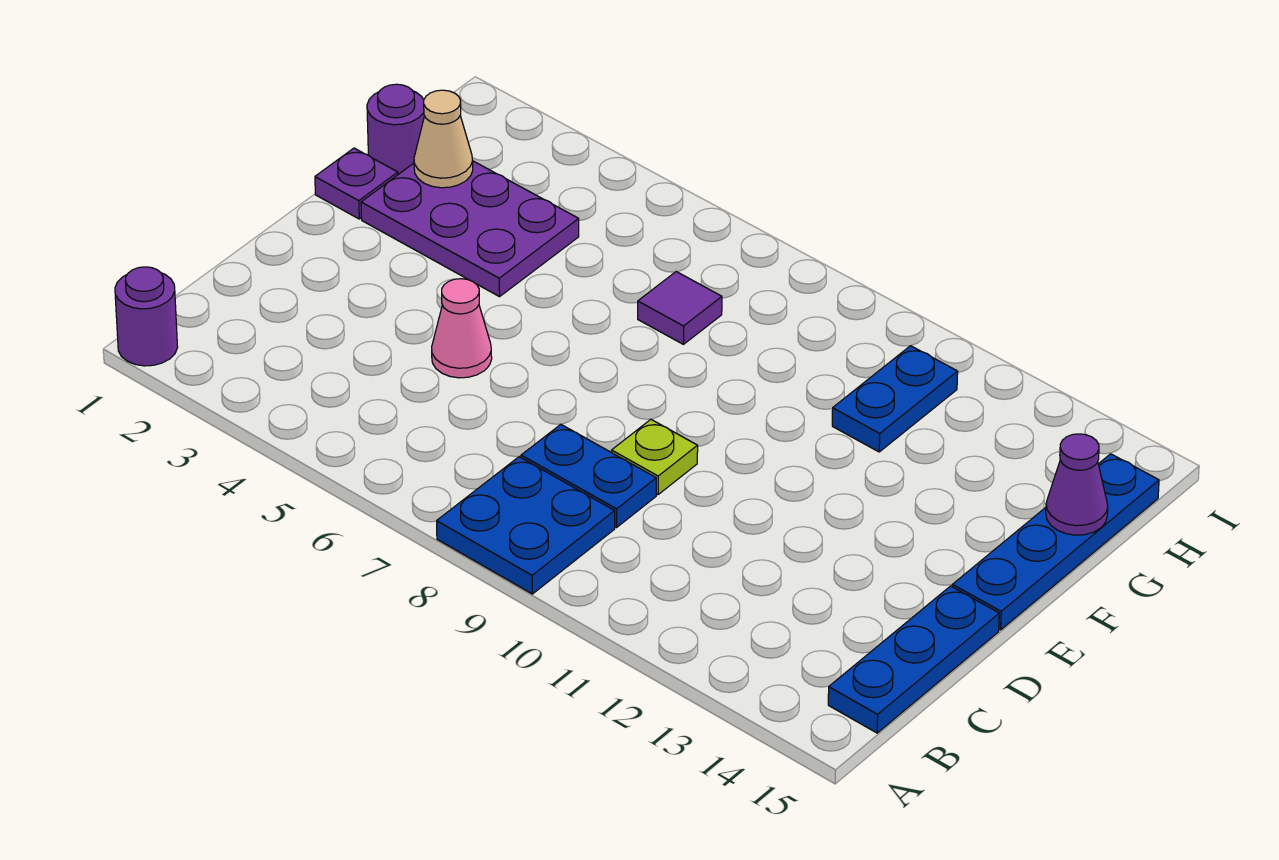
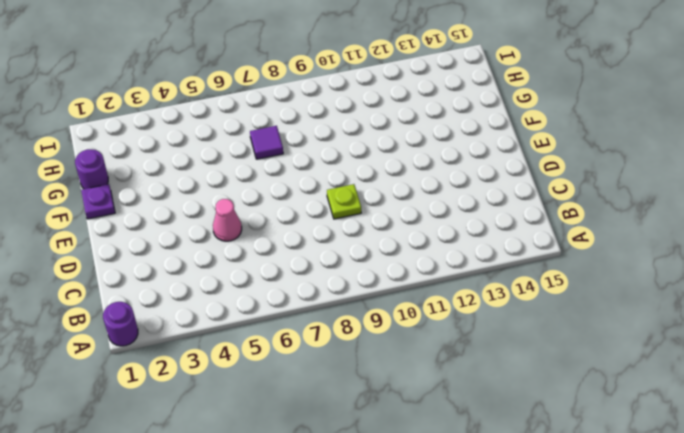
none -> blue plate A8:B9 level 1
none -> blue plate B15:D15 level 1
none -> blue plate C8:C9 level 1

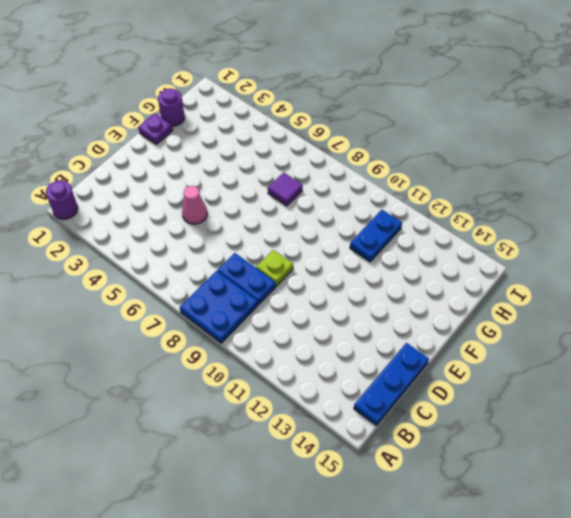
none -> blue plate E15:H15 level 1
none -> purple plate F2:G4 level 1
none -> tan cone G2 level 2

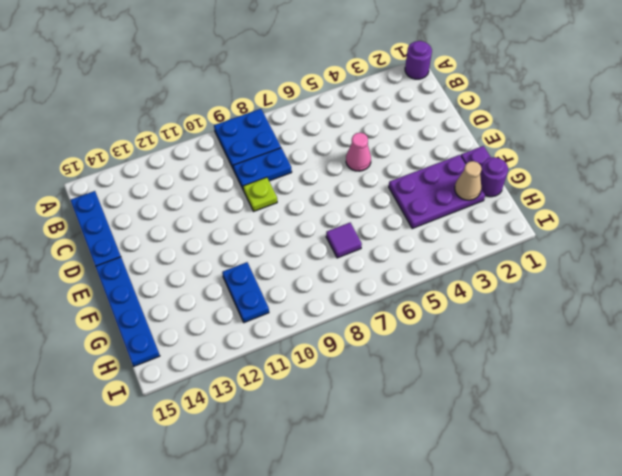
none -> purple cone G15 level 2

